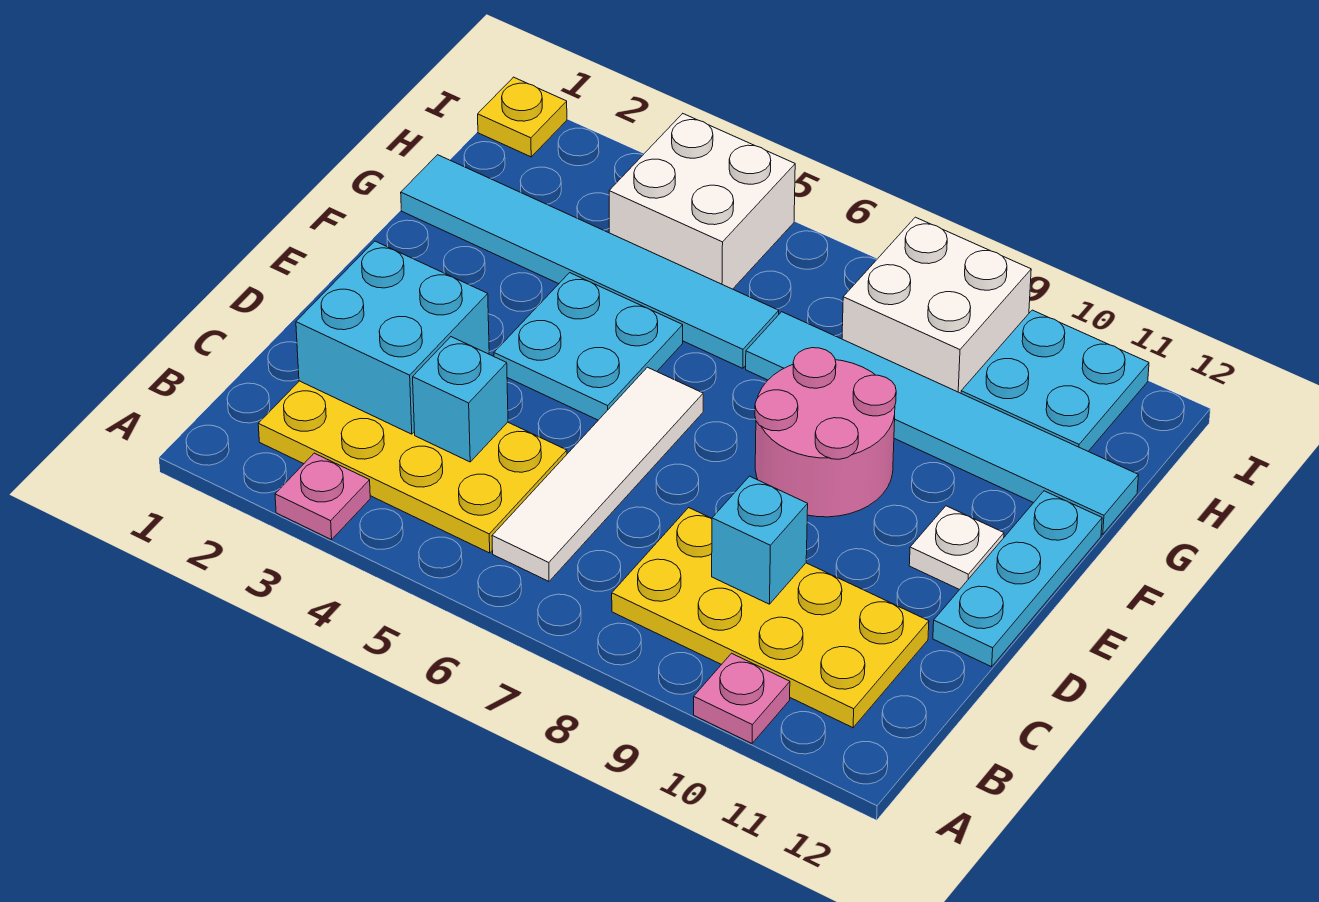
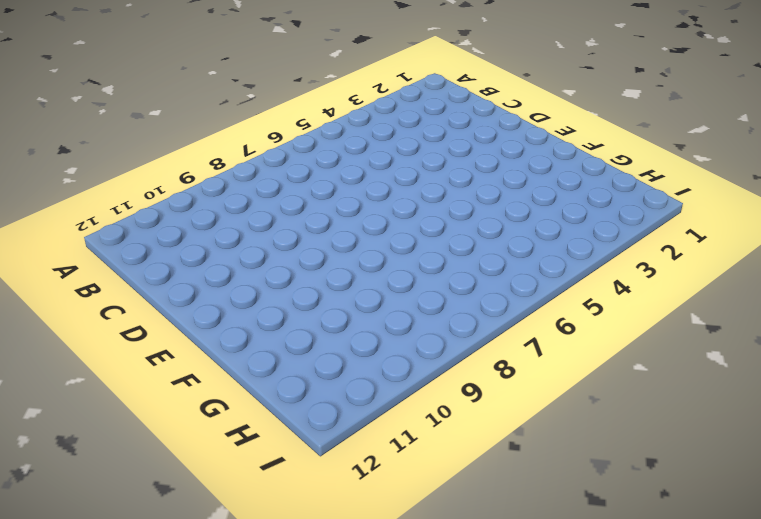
none -> pink plate A3 level 1
none -> pink plate A10 level 1
none -> yellow plate B2:C5 level 1

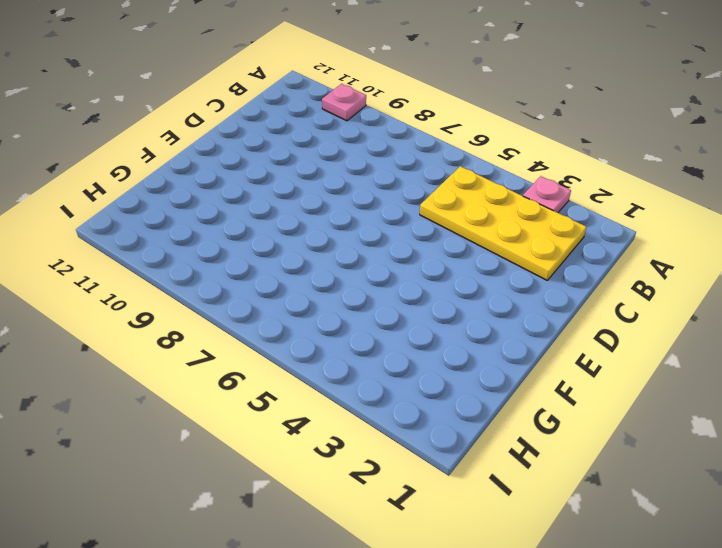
none -> white tile B6:E6 level 1
none -> yellow plate B8:C11 level 1
none -> cyan plate D12:F12 level 1

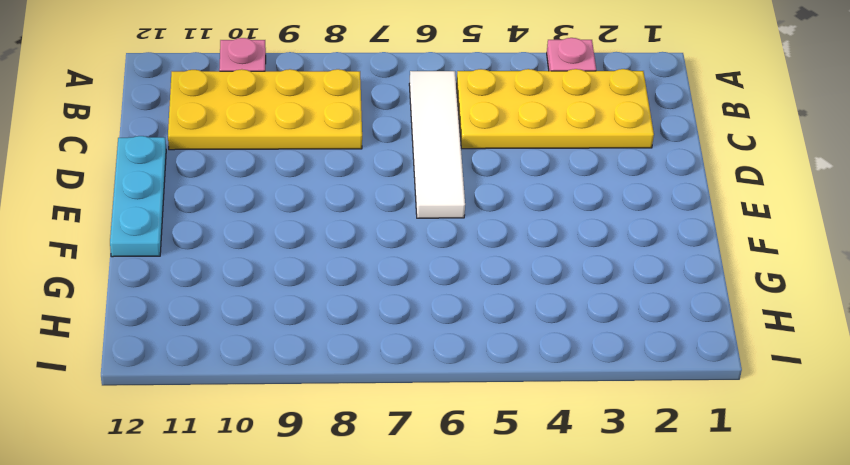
none -> cyan plate E4:F5 level 1
none -> pink round brick E8:F9 level 1
none -> white plate E11 level 1

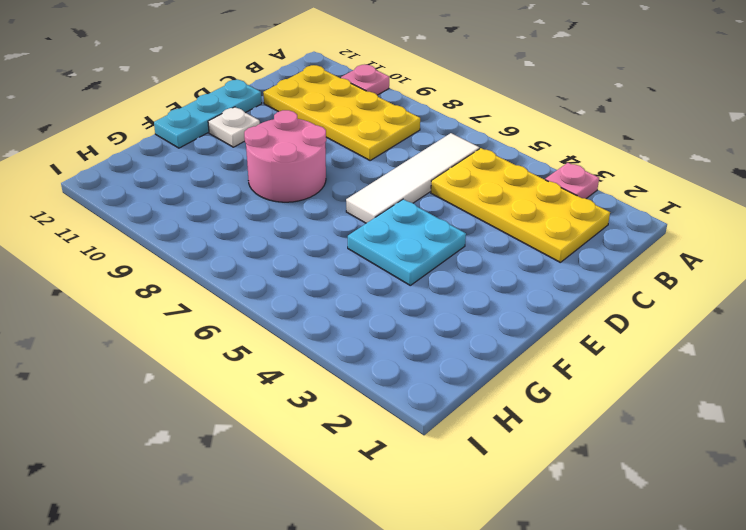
none -> cyan tile G1:G6 level 1
none -> cyan tile G7:G12 level 1
none -> white brick H4:I5 level 1

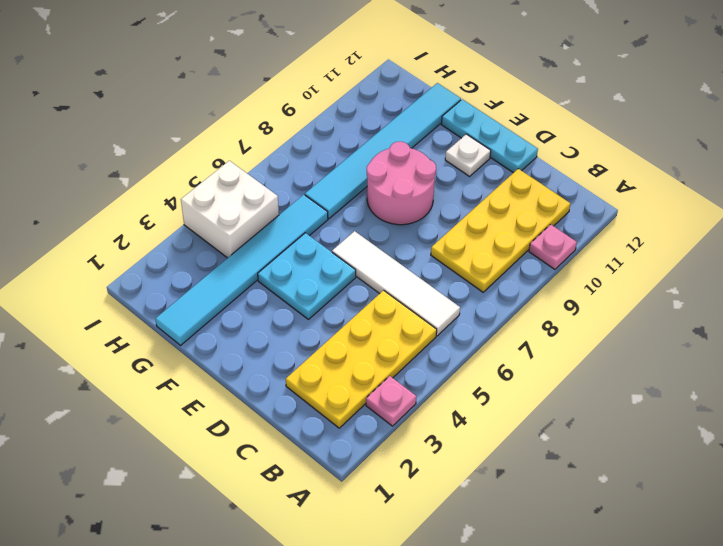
none -> white brick H8:I9 level 1
none -> cyan plate H10:I11 level 1
none -> yellow plate I1 level 1

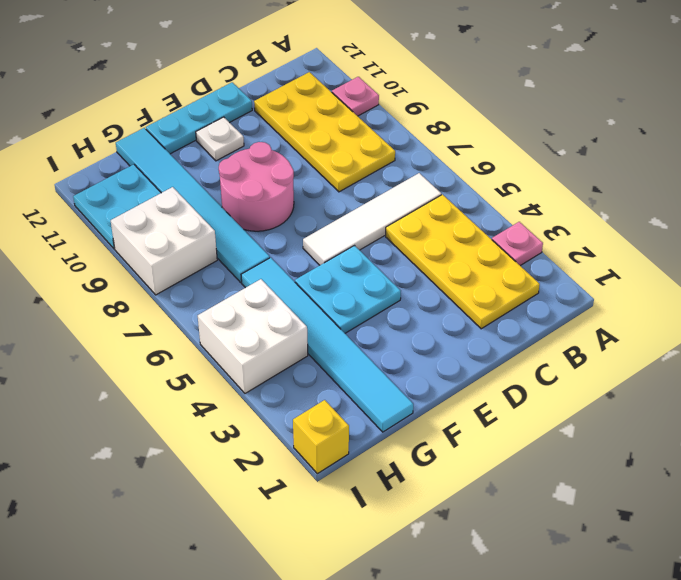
yellow brick I1 level 1 -> yellow plate I1 level 1
none -> cyan brick C2:D3 level 2
none -> cyan brick C4 level 2
none -> cyan brick C9 level 2

